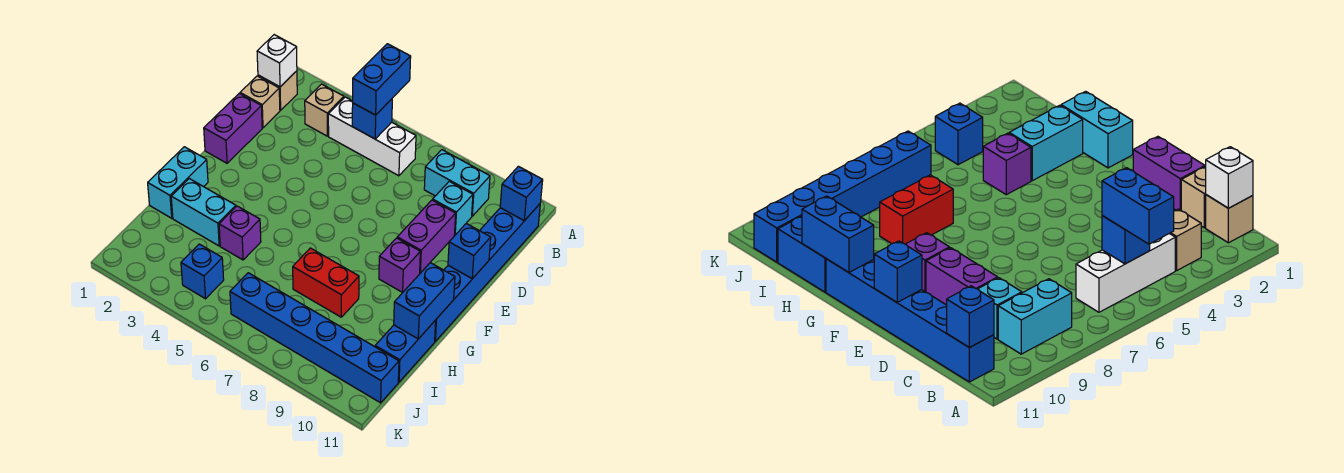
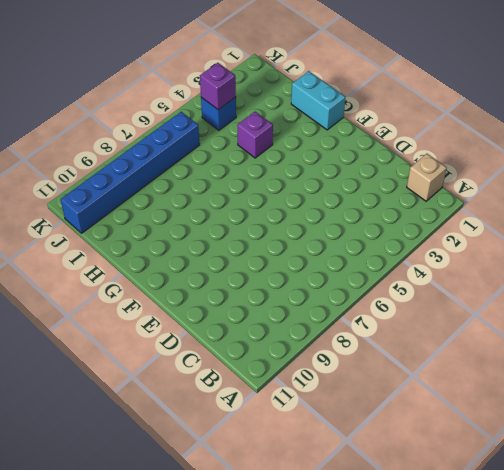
purple brick J4 level 2 -> purple brick F9 level 1
none -> tan brick B3 level 1
none -> white brick B4:B6 level 1
none -> cyan brick B8:B9 level 1

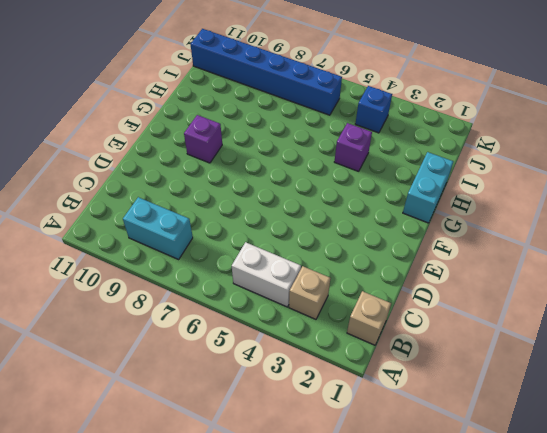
white brick B4:B5 level 1 -> white brick B4:B6 level 1
none -> blue brick B11:G11 level 1
none -> tan brick C1 level 1
none -> cyan brick C9 level 1

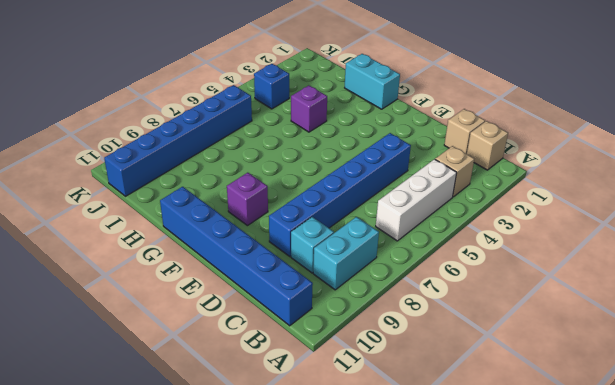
blue brick D4:D9 level 1 -> purple brick D9:E9 level 1
none -> purple brick D1:E1 level 1
none -> cyan brick H2:H3 level 1
none -> red brick H7:H8 level 1

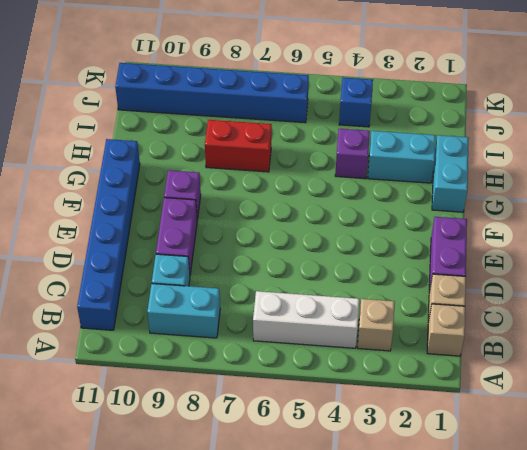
none -> blue brick H11:I11 level 1
none -> white brick B1 level 2
none -> blue brick B5 level 2

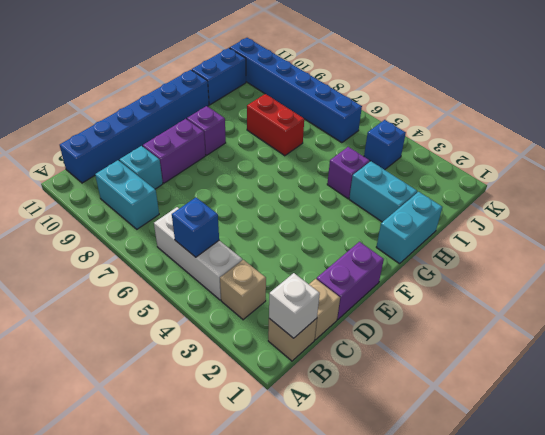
none -> blue brick B11 level 2
none -> blue brick E11 level 2
none -> blue brick G11:H11 level 2

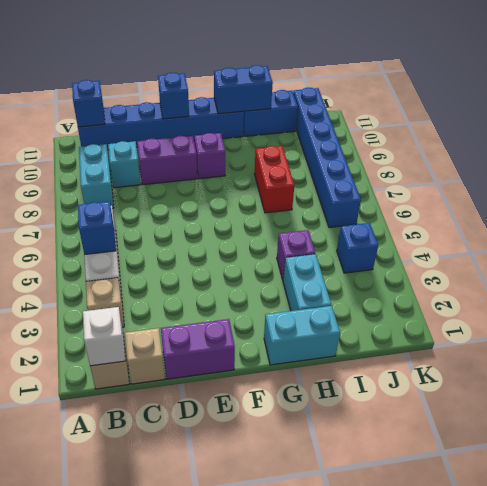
none -> blue brick A5:B5 level 3

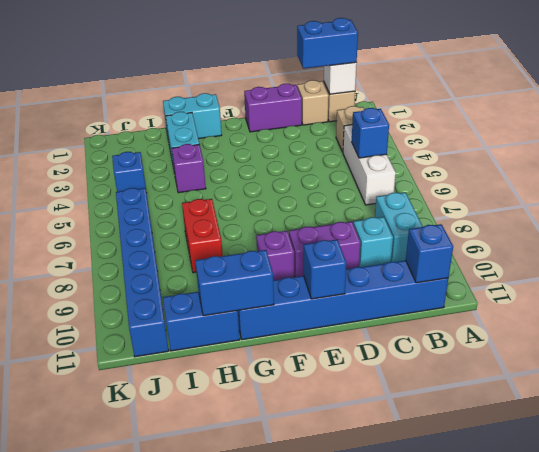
blue brick B1:C1 level 3 -> blue brick A5:B5 level 3

